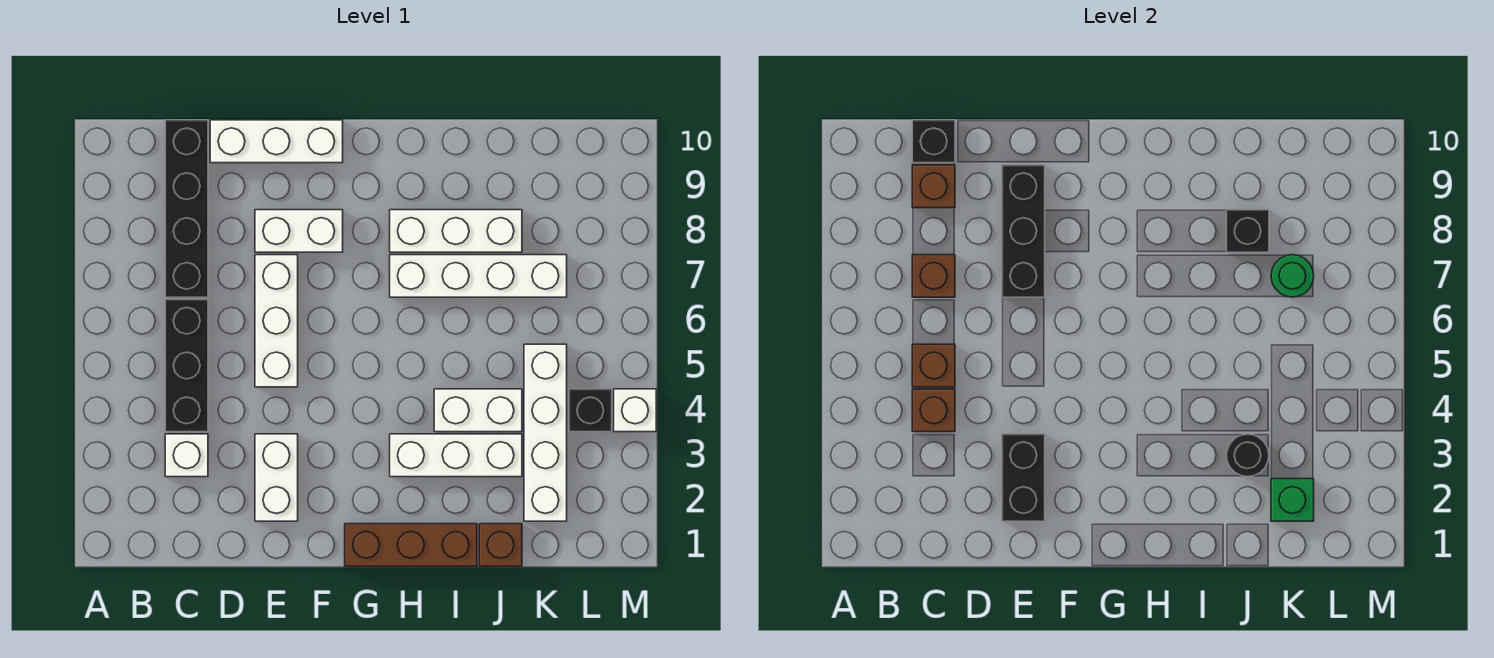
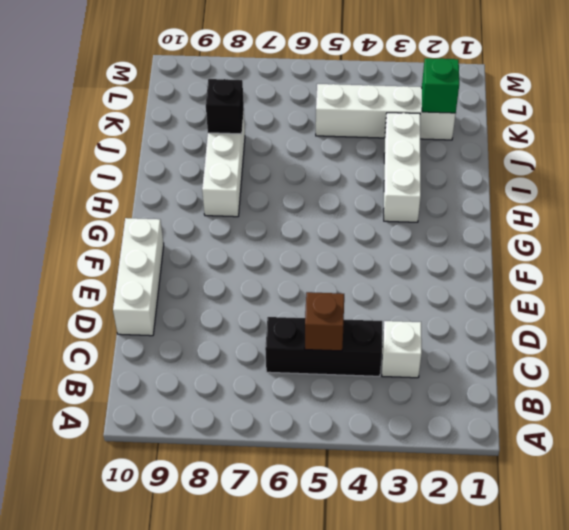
none -> black brick C7:C10 level 1
none -> white brick E2:E3 level 1
none -> white brick E5:E7 level 1

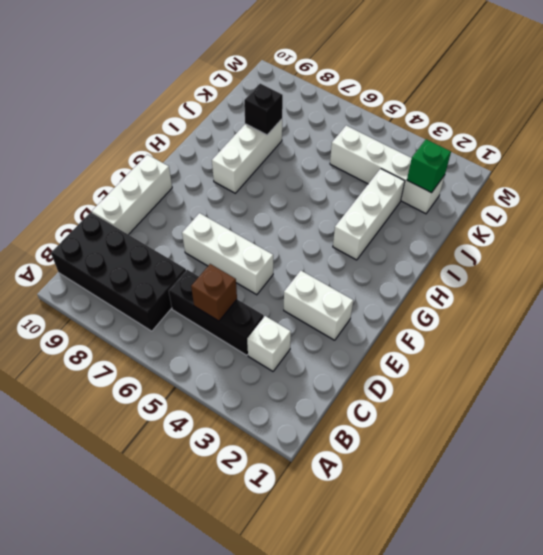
black brick B7:C10 level 1 -> black brick C7:C10 level 1
none -> white brick E8:F8 level 1
none -> brown brick G1:I1 level 1
none -> white brick H7:K7 level 1

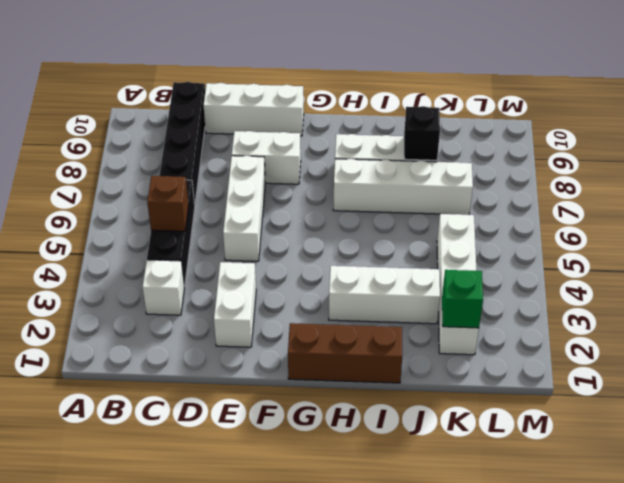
none -> white brick I4:J4 level 1
none -> brown brick J1 level 1
none -> black brick L4 level 1

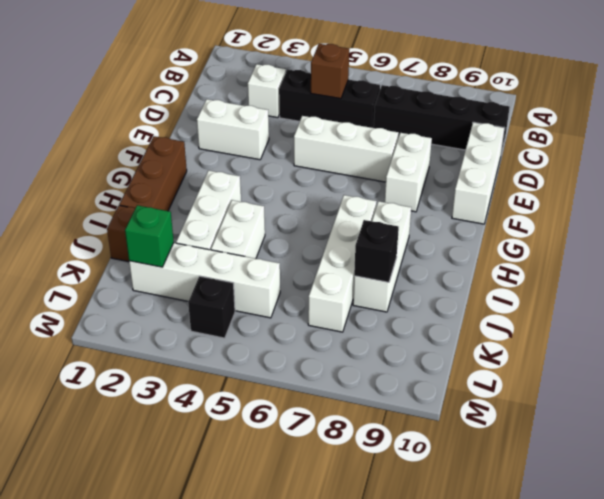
none -> white brick M4 level 1
none -> brown brick C4 level 2
none -> brown brick C7 level 2

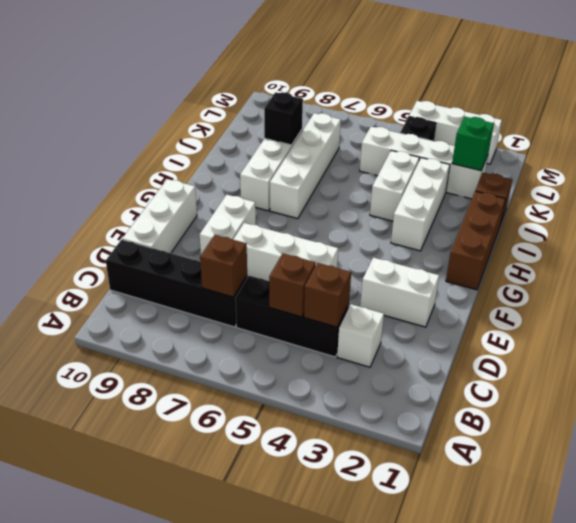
white brick M2:M4 level 1 -> white brick M4 level 1
none -> brown brick C9 level 2
none -> black brick C10 level 2
none -> black brick E2:E3 level 2

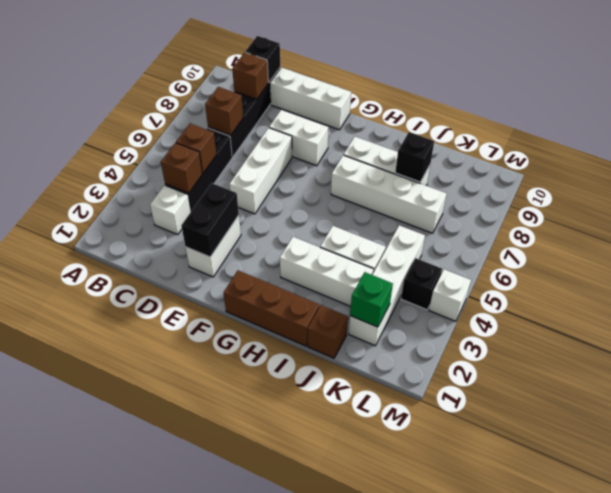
none -> black brick E7:E9 level 2
none -> black round brick J3 level 2
none -> green round brick K7 level 2

